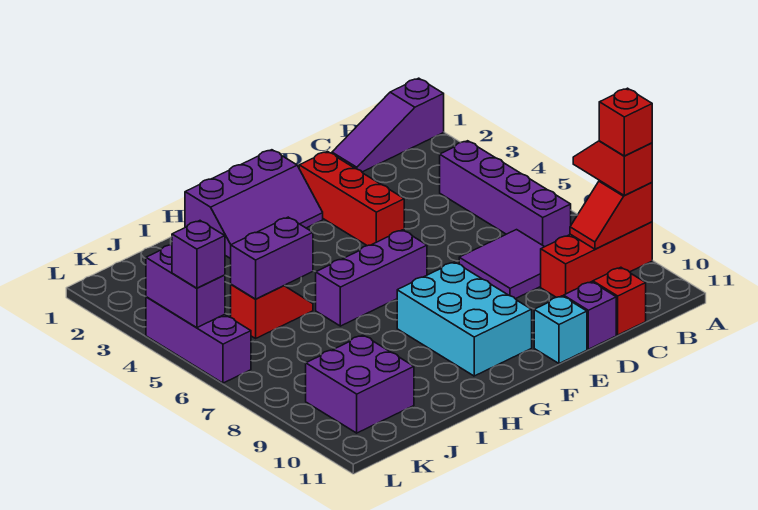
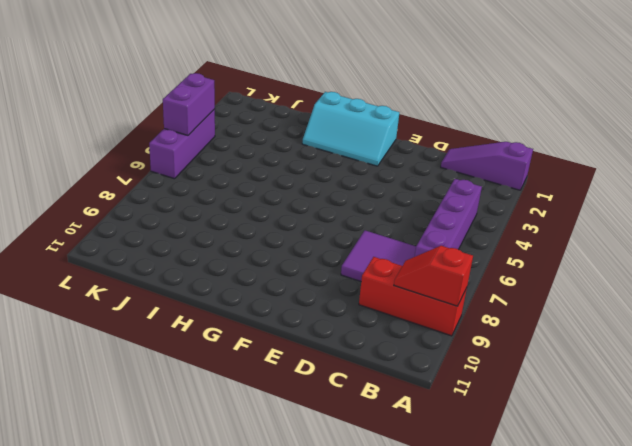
cyan slope F1:H2 level 1 top 1 -> purple slope F1:H2 level 1 top 1
none -> red brick C11 level 1
none -> purple brick D11 level 1
none -> red brick E2:E4 level 1

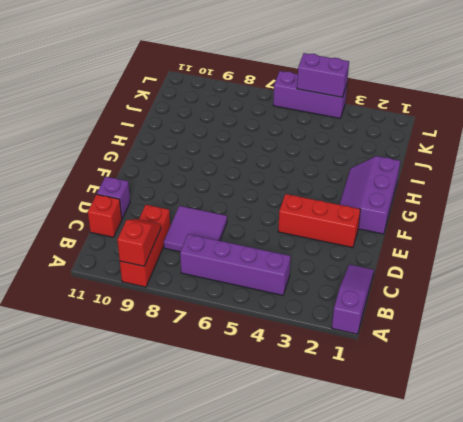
none -> cyan brick E11 level 1
none -> purple brick F6:H6 level 1
none -> cyan brick F8:G10 level 1

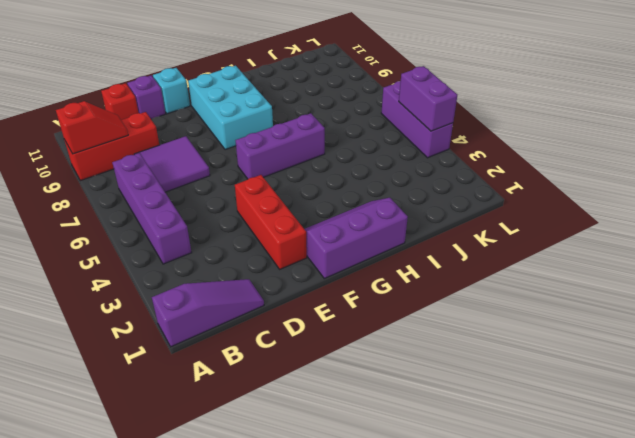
none -> red slope I5:J5 level 1 top J
none -> purple brick J9:K10 level 1
none -> purple brick I5:J5 level 2

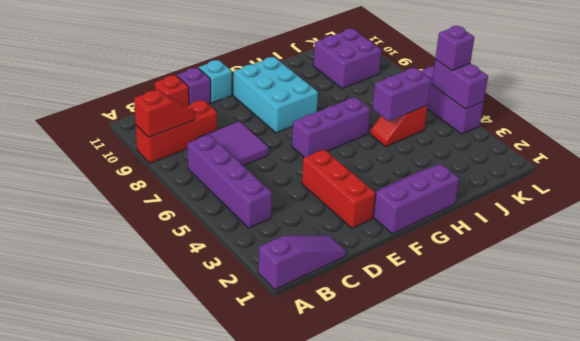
none -> red slope A8:A9 level 3 top 9
none -> red brick A9 level 4

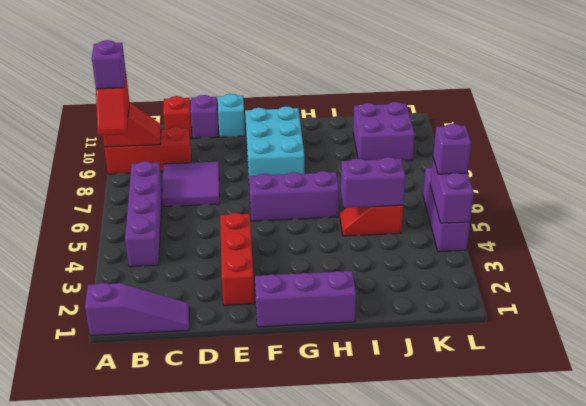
purple brick A9 level 4 -> red brick A9 level 4

